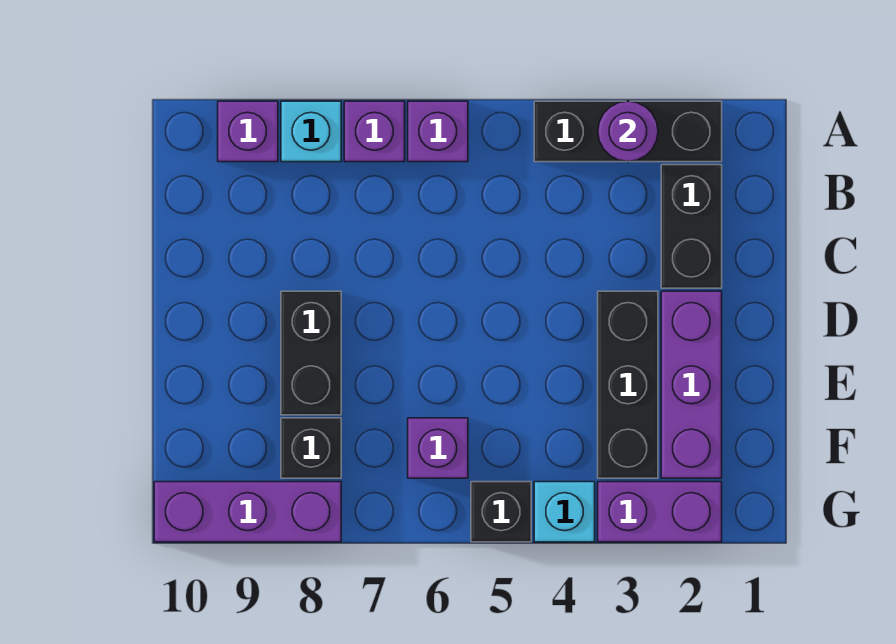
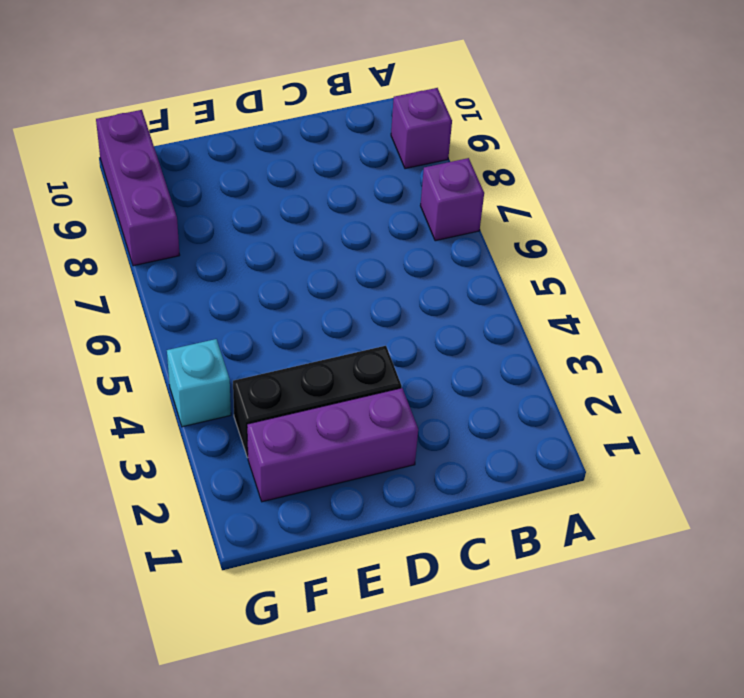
none -> black brick A2:A4 level 1
none -> purple brick A6 level 1
none -> cyan brick A8 level 1

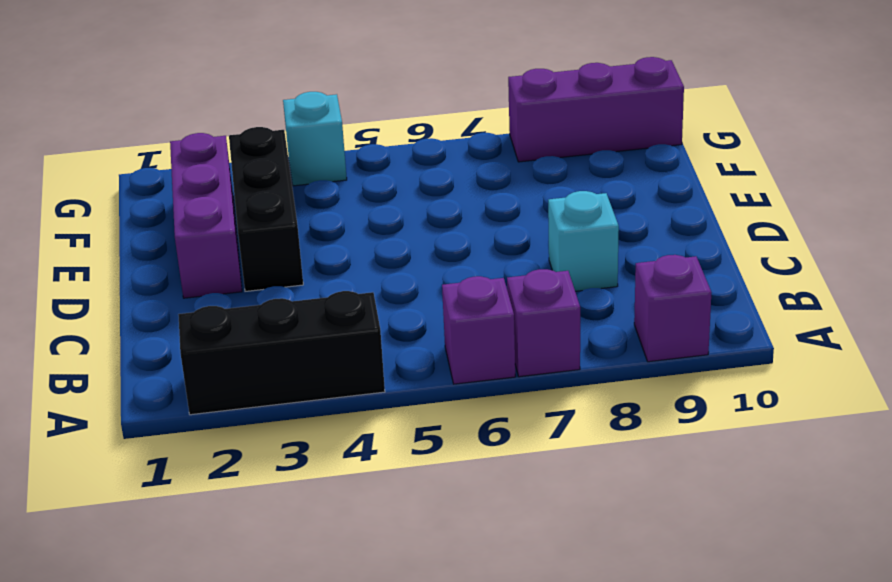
cyan brick C8 level 1 -> cyan brick A8 level 1
none -> black brick B2:C2 level 1
none -> black brick D8:E8 level 1
none -> purple brick F6 level 1

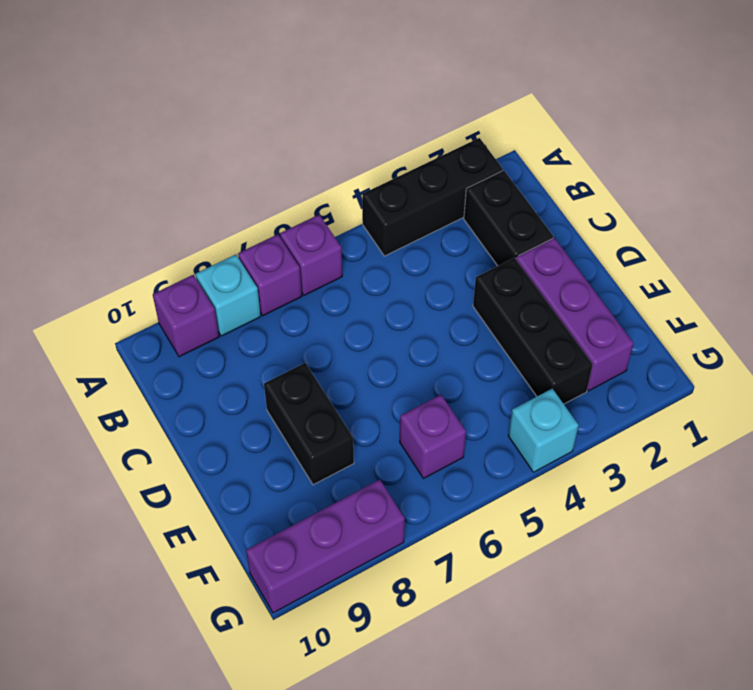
none -> black brick F8 level 1
none -> purple brick G2:G3 level 1
none -> black brick G5 level 1

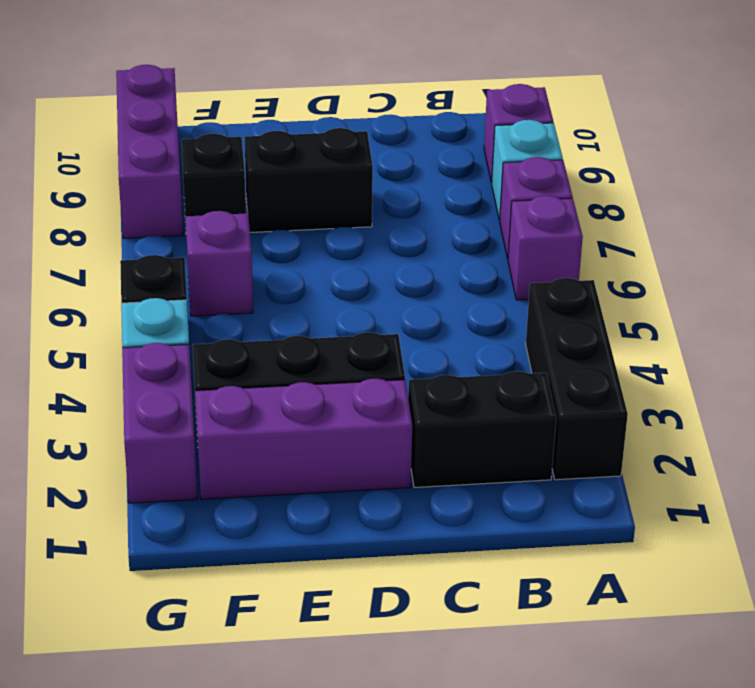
none -> purple round brick A3 level 2

